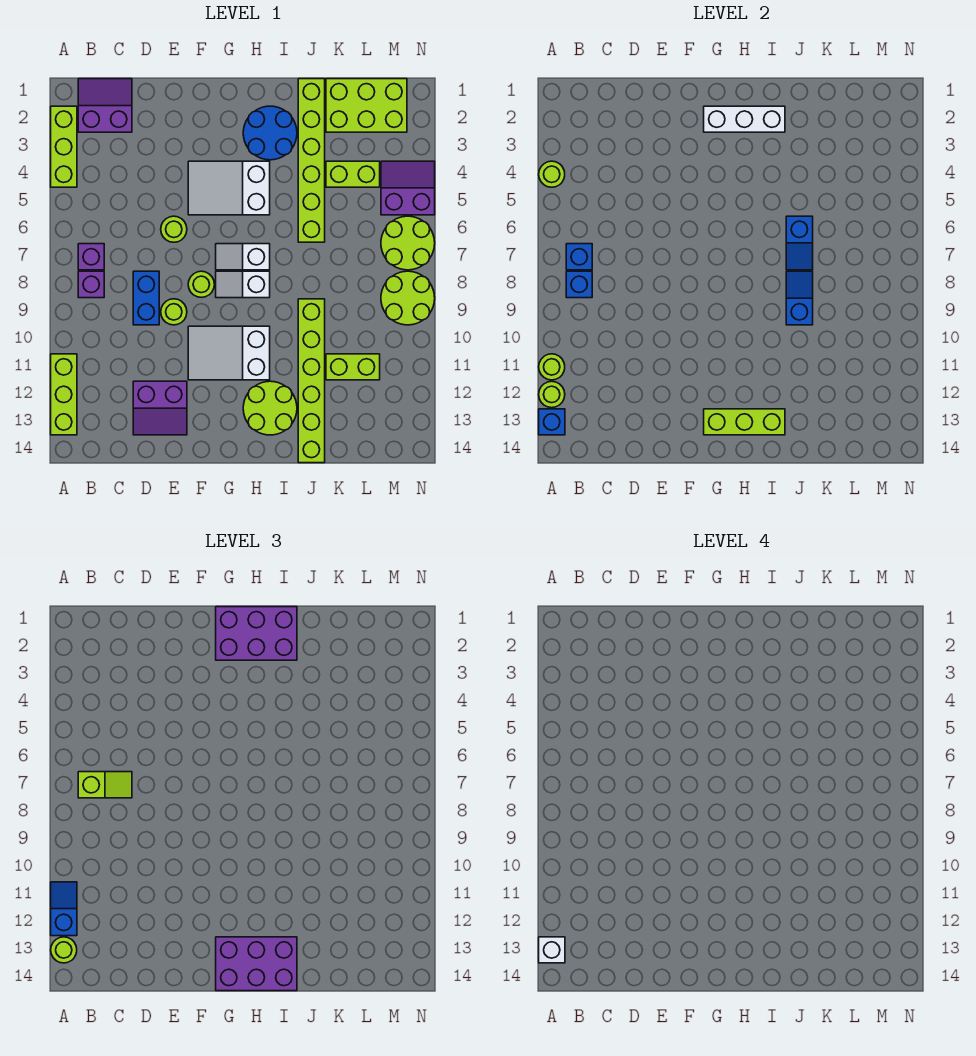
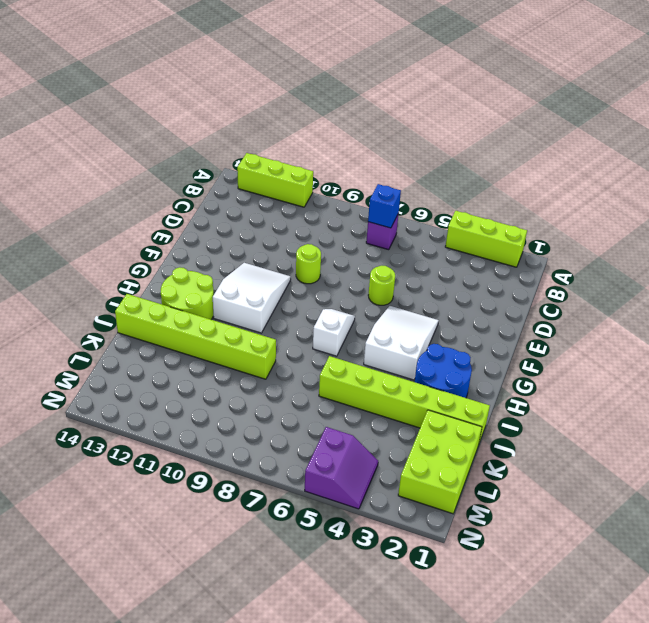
none -> purple slope B1:C2 level 1 top 2
none -> purple brick B8 level 1
none -> blue brick D8:D9 level 1
none -> purple slope D12:E13 level 1 top 12

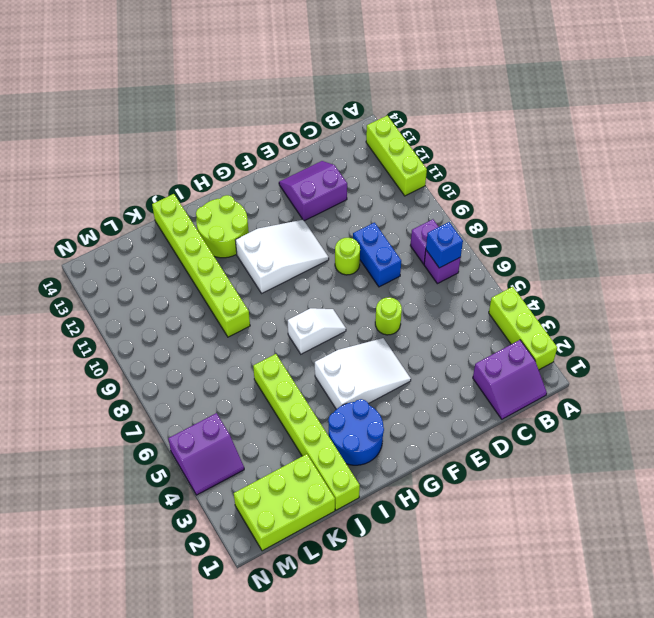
none -> lime round brick F8 level 1
none -> white slope G8:H8 level 1 top H
none -> lime brick K4:L4 level 1
none -> lime brick K11:L11 level 1

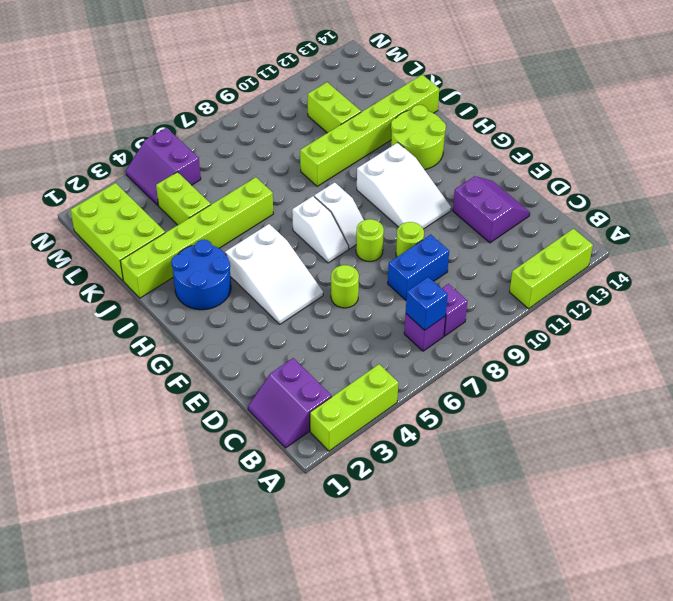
none -> lime round brick M6:N7 level 1
none -> lime round brick M8:N9 level 1
none -> lime round brick A4 level 2
none -> lime round brick A11 level 2

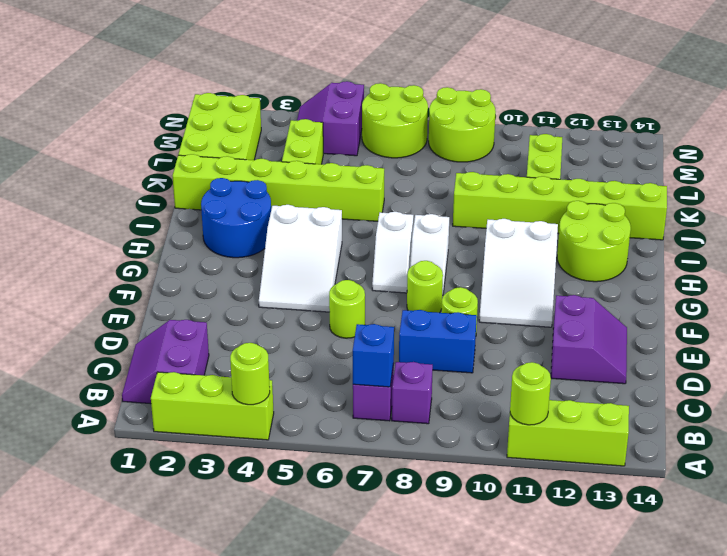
none -> lime round brick A12 level 2
none -> blue brick A13 level 2
none -> blue brick B8 level 2
none -> white brick G2:I2 level 2

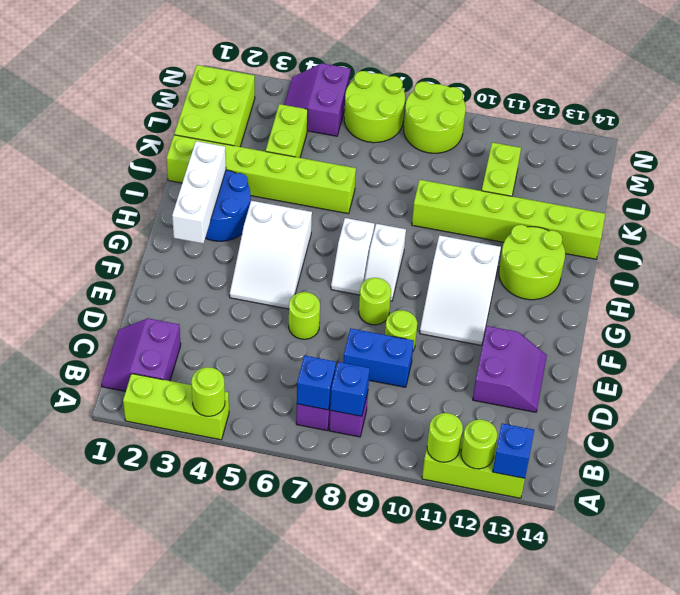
none -> lime brick G13:I13 level 2
none -> blue slope J6:J7 level 2 top 6
none -> blue slope J8:J9 level 2 top 9
none -> blue slope A11:A12 level 3 top 12

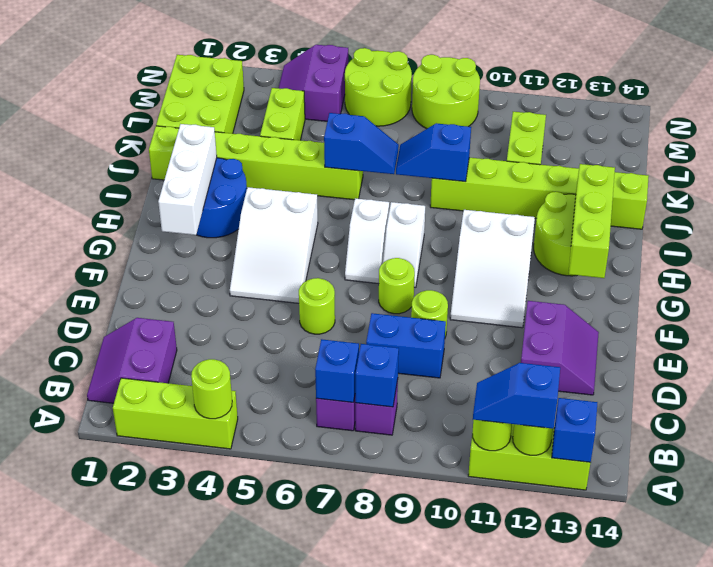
none -> lime round brick A13 level 3
none -> lime slope B7:C7 level 3 top B
none -> purple brick G1:I2 level 3
none -> purple brick G13:I14 level 3

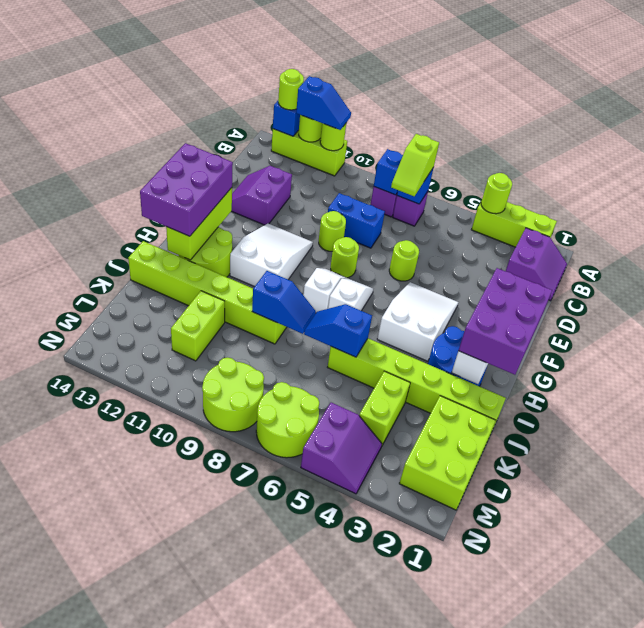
none -> white brick A13 level 4

